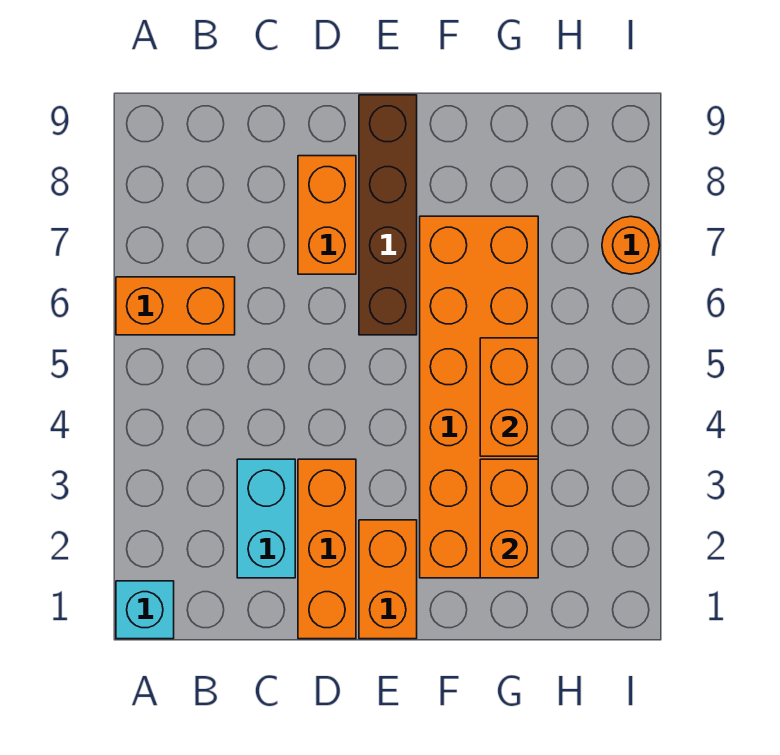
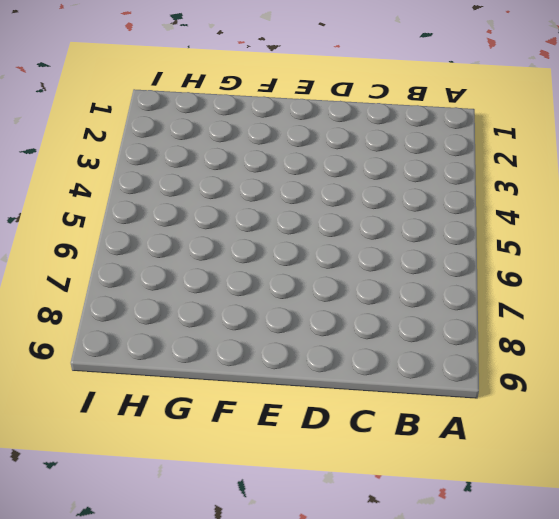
none -> cyan brick A1 level 1
none -> orange brick A6:B6 level 1

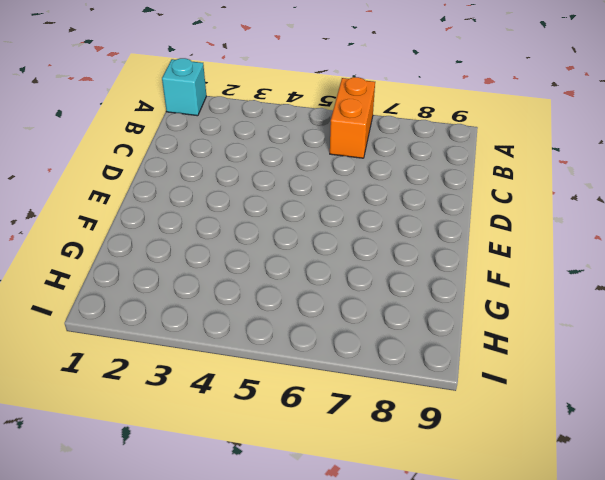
none -> cyan brick C2:C3 level 1
none -> orange brick D1:D3 level 1

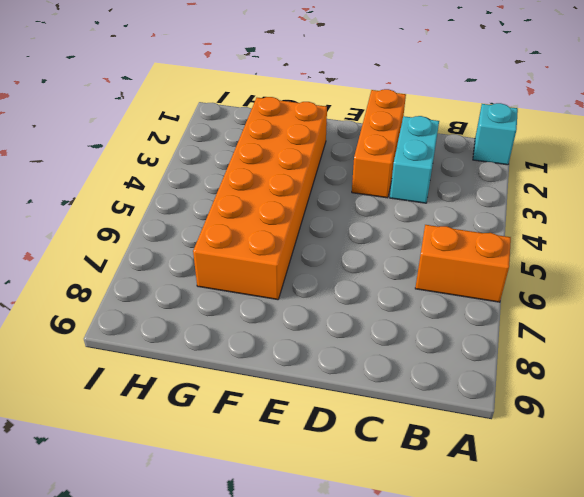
none -> orange brick D7:D8 level 1
none -> orange brick E1:E2 level 1

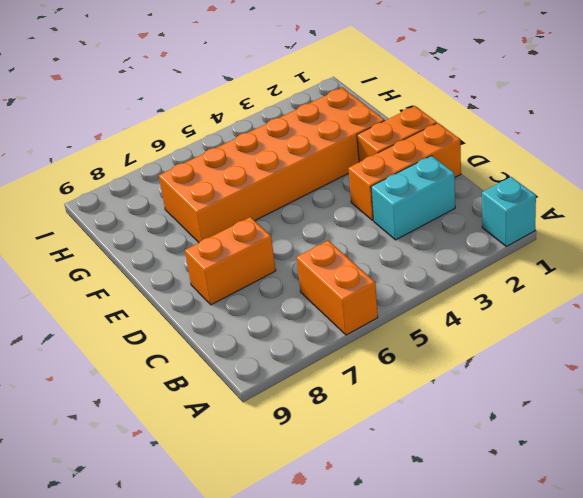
none -> brown brick E6:E9 level 1
none -> orange round brick I7 level 1

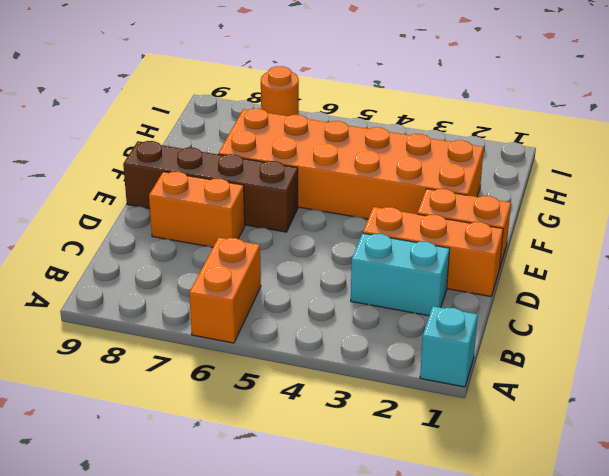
none -> orange brick G2:G3 level 2
none -> orange brick G4:G5 level 2

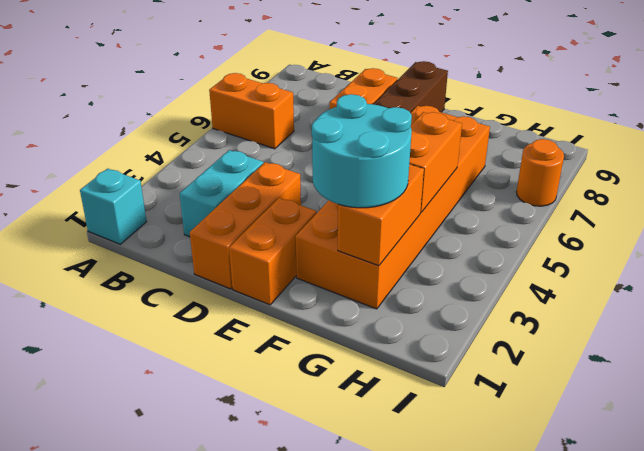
cyan round brick F2:G3 level 3 -> none

